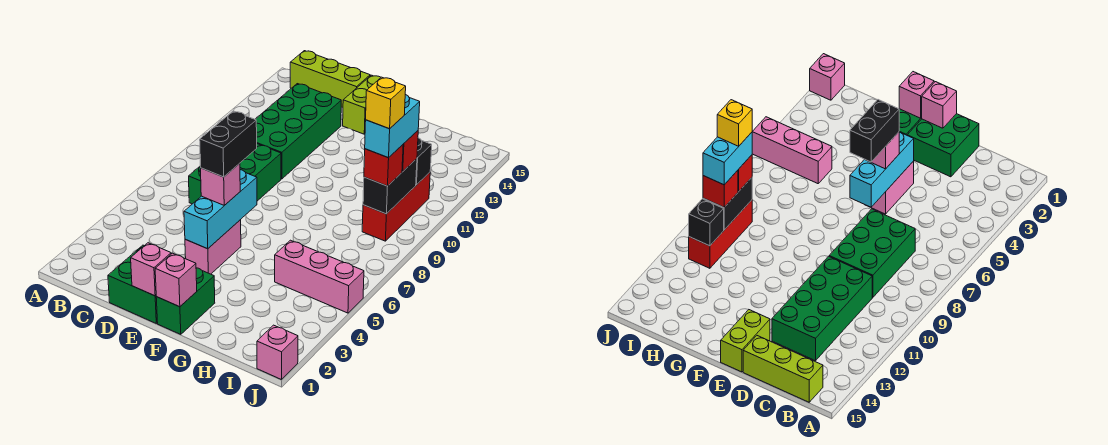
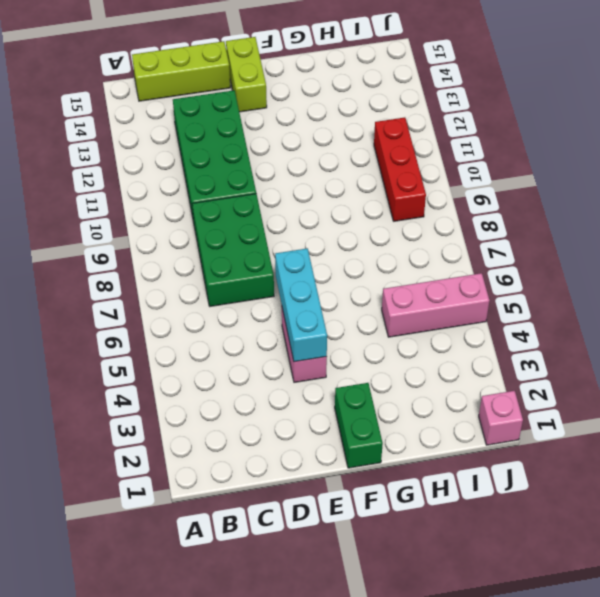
none -> green brick D1:E2 level 1
none -> pink brick E1 level 2
none -> pink brick F1 level 2

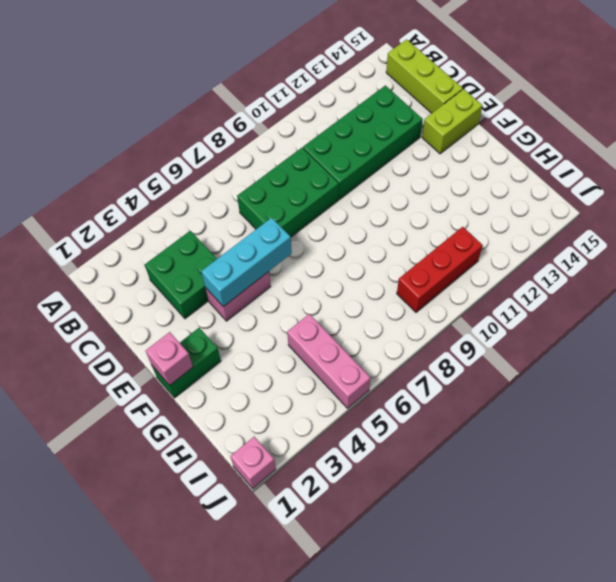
green brick C3:D4 level 1 -> green brick D1:E2 level 1
none -> pink brick E1 level 2
none -> black brick I9:I10 level 2
none -> black brick I11 level 2

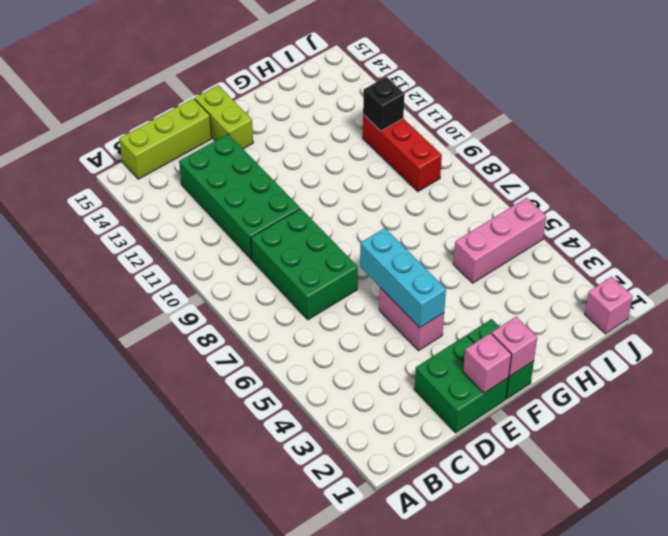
none -> black brick I9:I10 level 2
none -> pink brick E5 level 3
none -> red brick I9 level 3

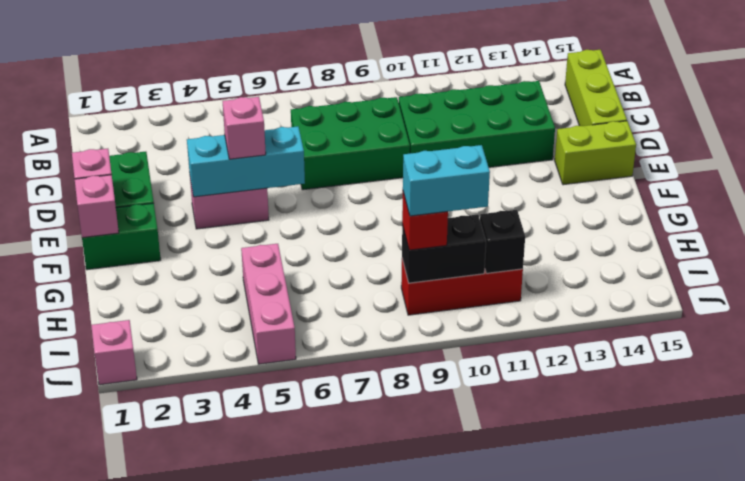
none -> red brick I10 level 3
none -> black brick E5:E6 level 4
none -> yellow brick I9 level 5

